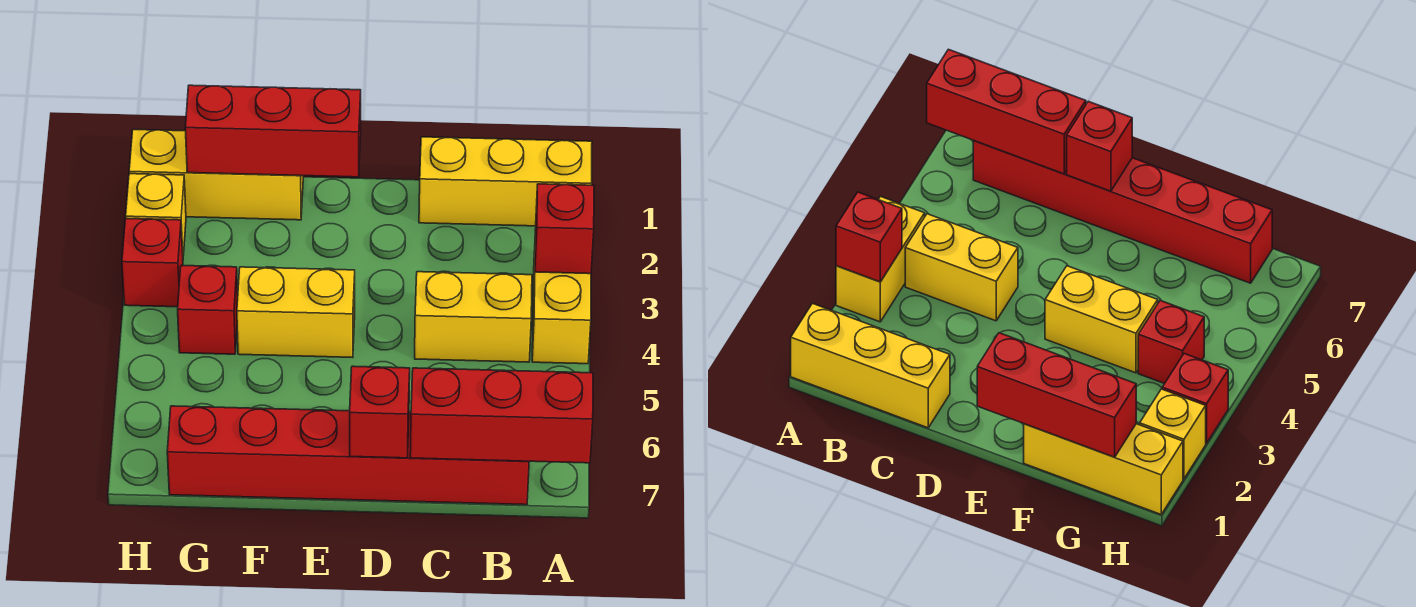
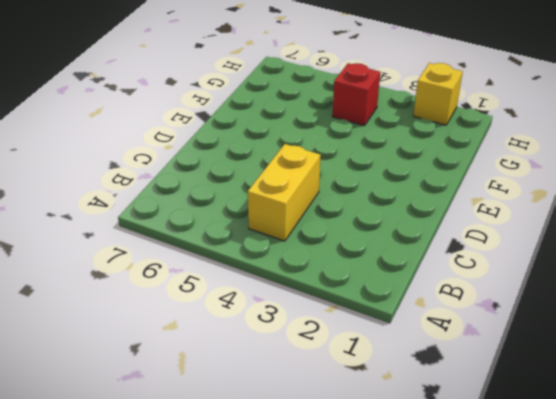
none -> yellow brick A1:C1 level 1
none -> yellow brick A3:A4 level 1
none -> red brick B7:G7 level 1

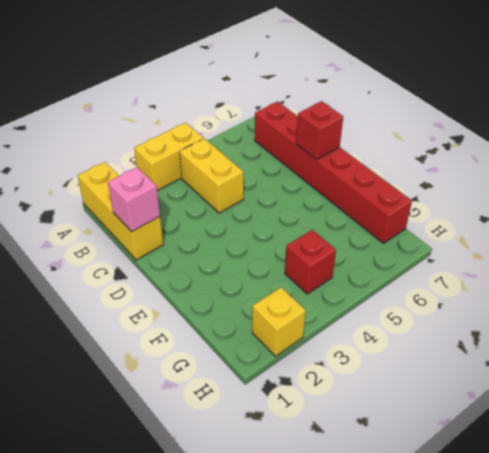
pink brick C1 level 2 -> none
none -> yellow brick E4:F4 level 1
none -> yellow brick F1:H1 level 1
none -> red brick H3 level 1

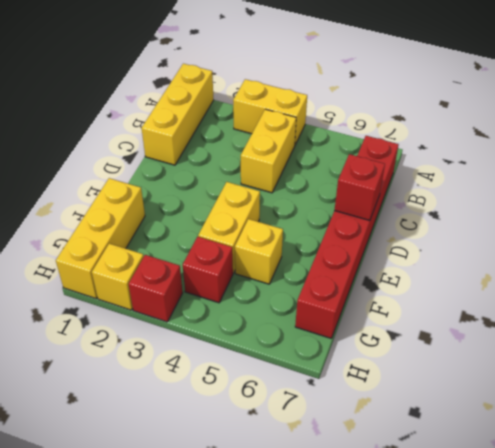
yellow brick F5 level 1 -> none
none -> red brick A3 level 2
none -> red brick A7:C7 level 2
none -> red brick E1:G1 level 2

